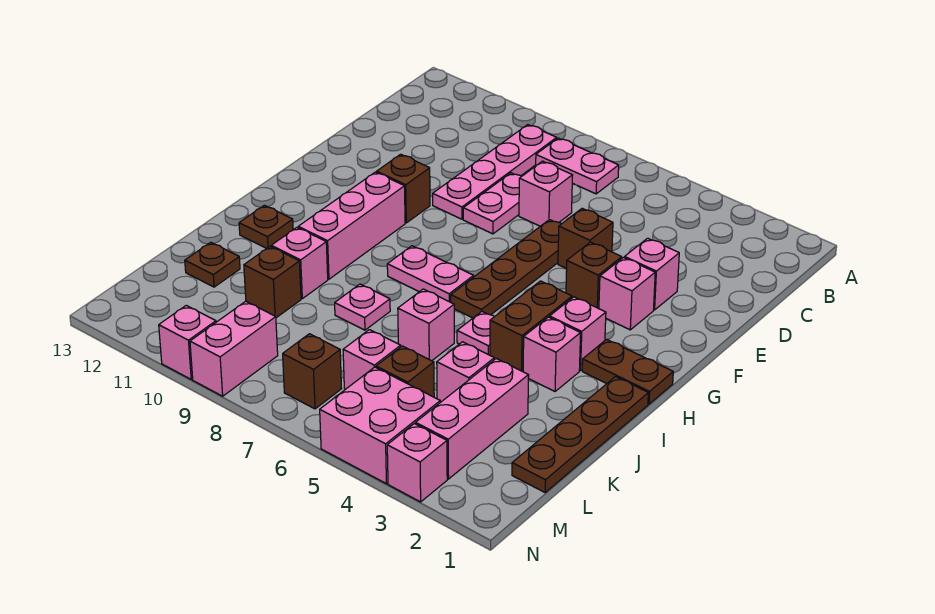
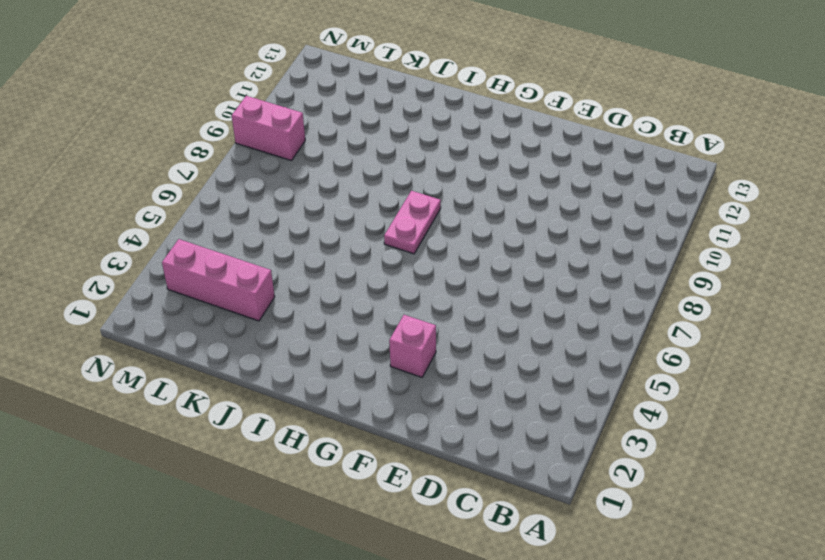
none -> pink plate B7:B8 level 1
none -> pink plate B9:E9 level 1
none -> pink brick D7 level 1
none -> pink plate D8:E8 level 1

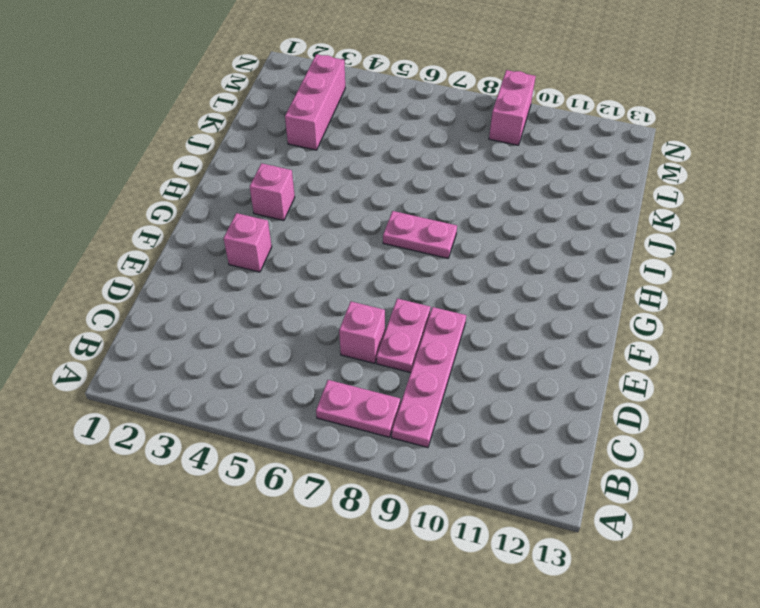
none -> pink brick E3 level 1
none -> brown brick E5 level 1
none -> brown plate E6:H6 level 1
none -> brown brick F4 level 1

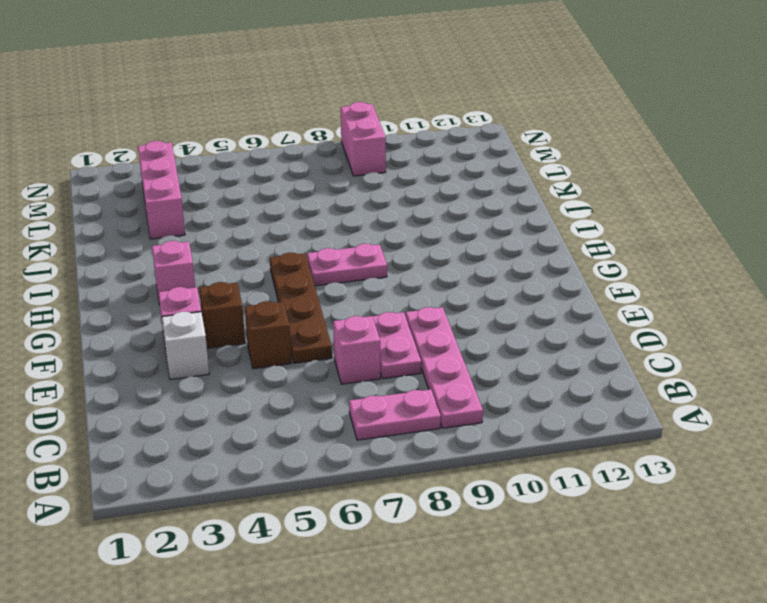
white brick E3 level 1 -> pink brick E3 level 1
none -> brown brick F10 level 1
none -> pink brick G10:I10 level 1
none -> brown plate H1:H2 level 1
none -> brown brick H4:I4 level 1

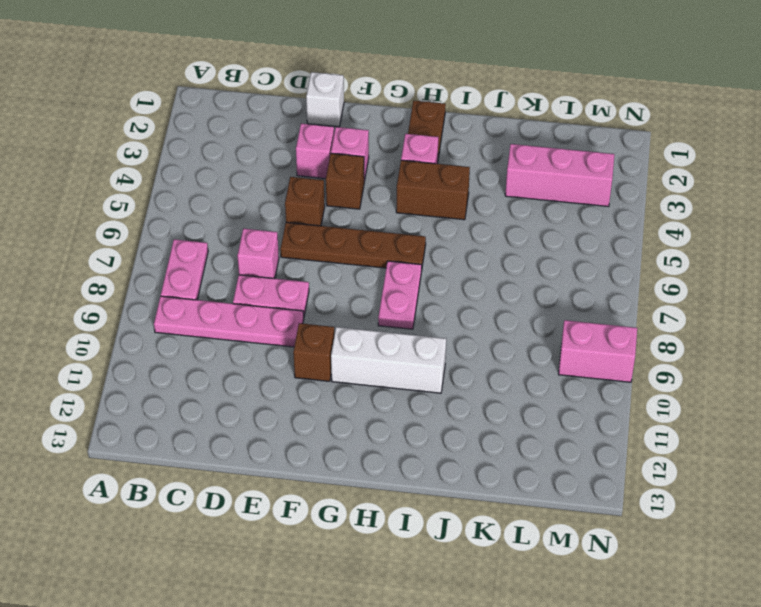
white brick E1 level 1 -> none
white brick G10:I10 level 1 -> pink brick G10:I10 level 1
none -> brown plate I1:L1 level 1
none -> pink brick I3 level 1
none -> pink plate I5 level 1
none -> brown plate I12 level 1

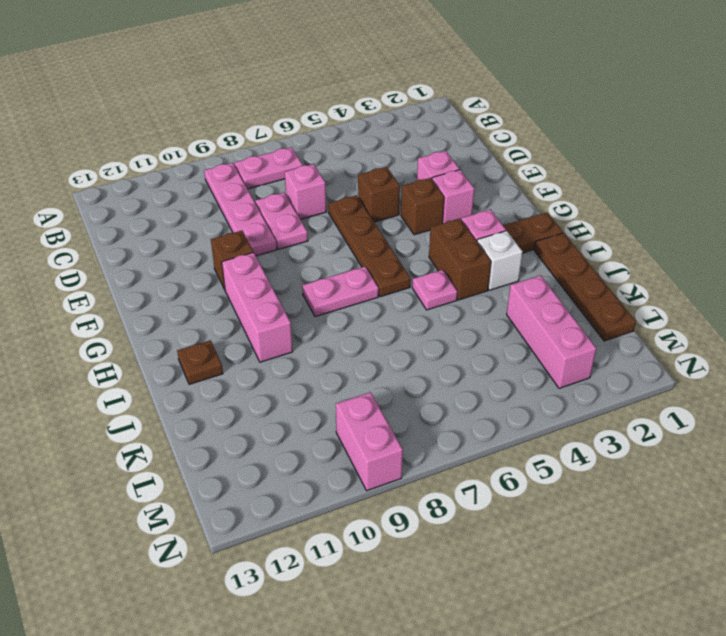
white brick I3 level 1 -> pink brick I3 level 1
none -> pink brick J6 level 1
none -> pink plate J8 level 1
none -> pink brick J10 level 1
none -> pink brick K4 level 1

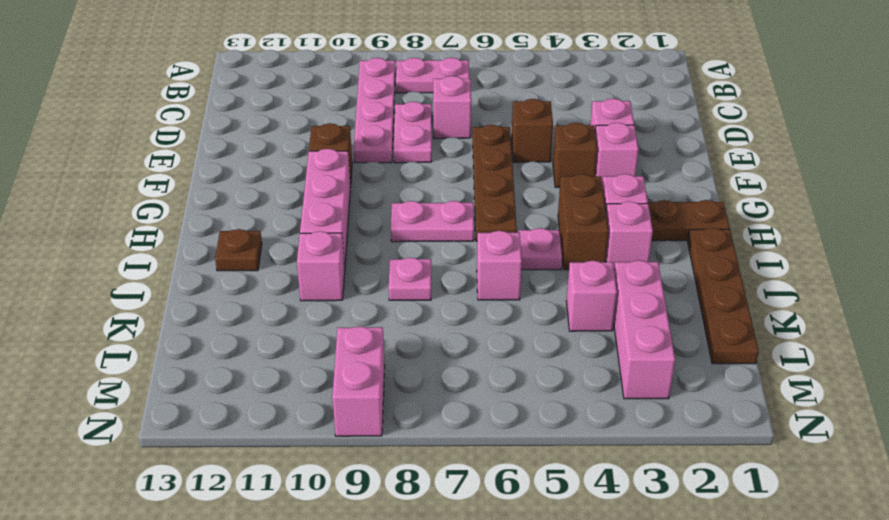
none -> brown brick K10 level 1
none -> brown plate K12 level 1
none -> brown brick L5 level 1
none -> pink brick L6 level 1

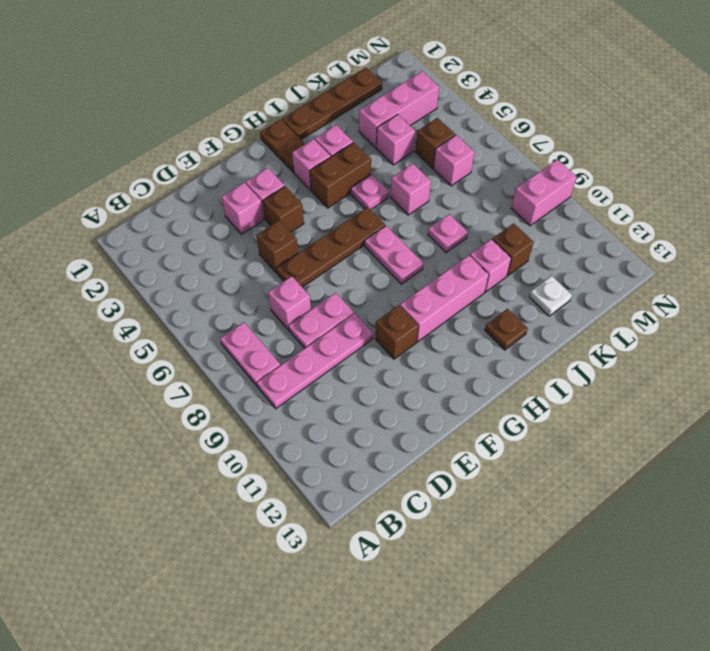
white plate K12 level 1 -> brown plate K12 level 1
none -> pink brick M4:N5 level 1
none -> brown brick M7 level 1
none -> pink brick N3 level 1
none -> pink brick N10 level 1

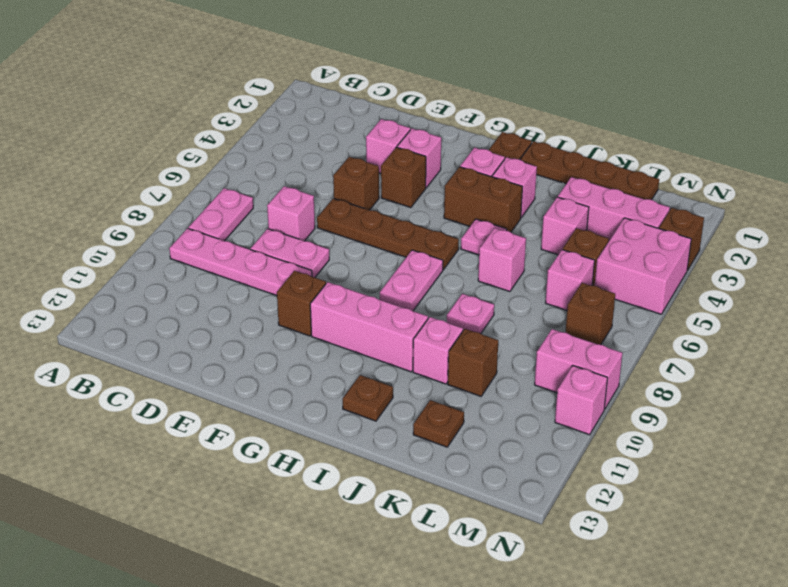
brown brick N3 level 1 -> pink brick N3 level 1

